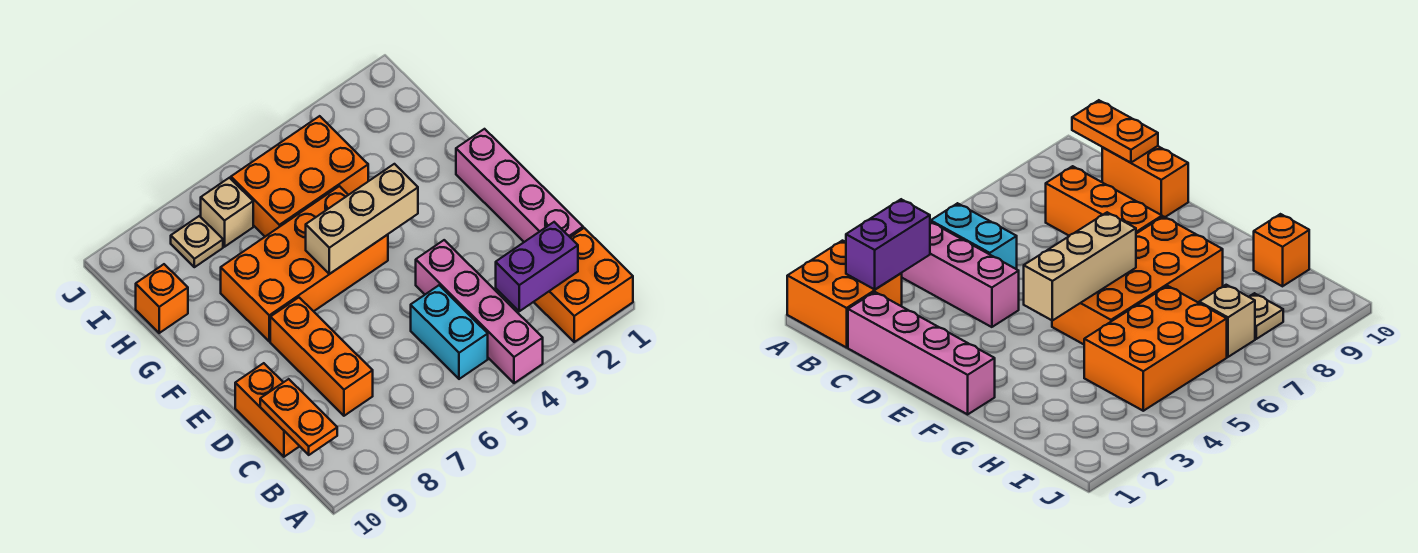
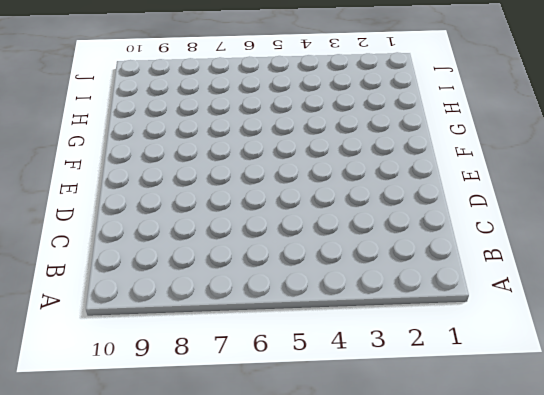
none -> orange brick A1:B2 level 1
none -> pink brick A4:D4 level 1
none -> cyan brick B5:C5 level 1

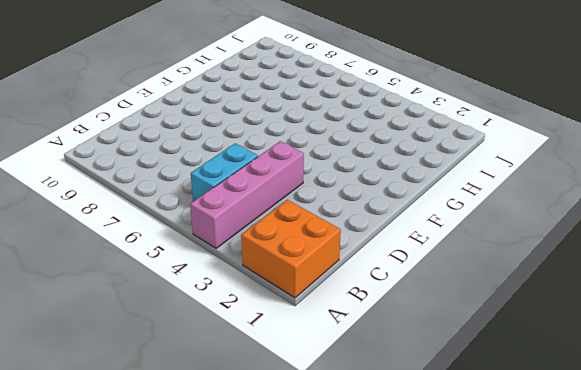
none -> pink brick C1:F1 level 1
none -> orange brick C8:E8 level 1
none -> orange brick C10:D10 level 1

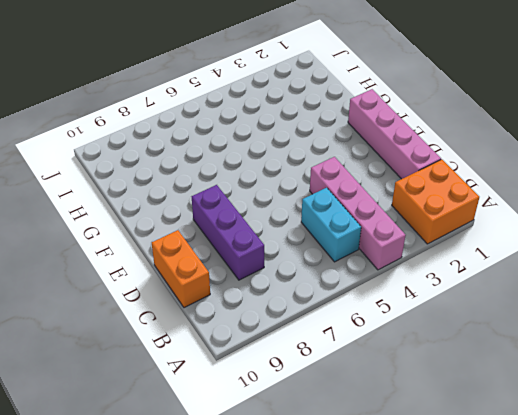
purple brick C8:E8 level 1 -> orange brick C8:E8 level 1
none -> orange brick F5:G8 level 1
none -> orange brick H4:I6 level 1
none -> orange brick H10 level 1

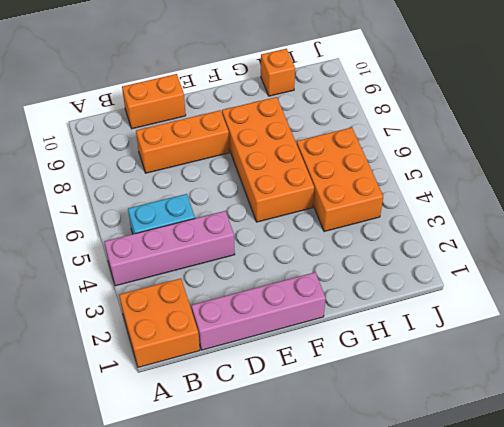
none -> tan brick I7 level 1
none -> tan plate I8 level 1
none -> purple brick B2:B3 level 2

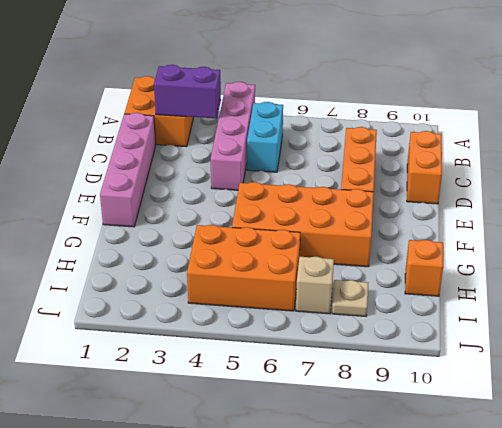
none -> orange plate B10:C10 level 2
none -> tan brick F4:F6 level 2

